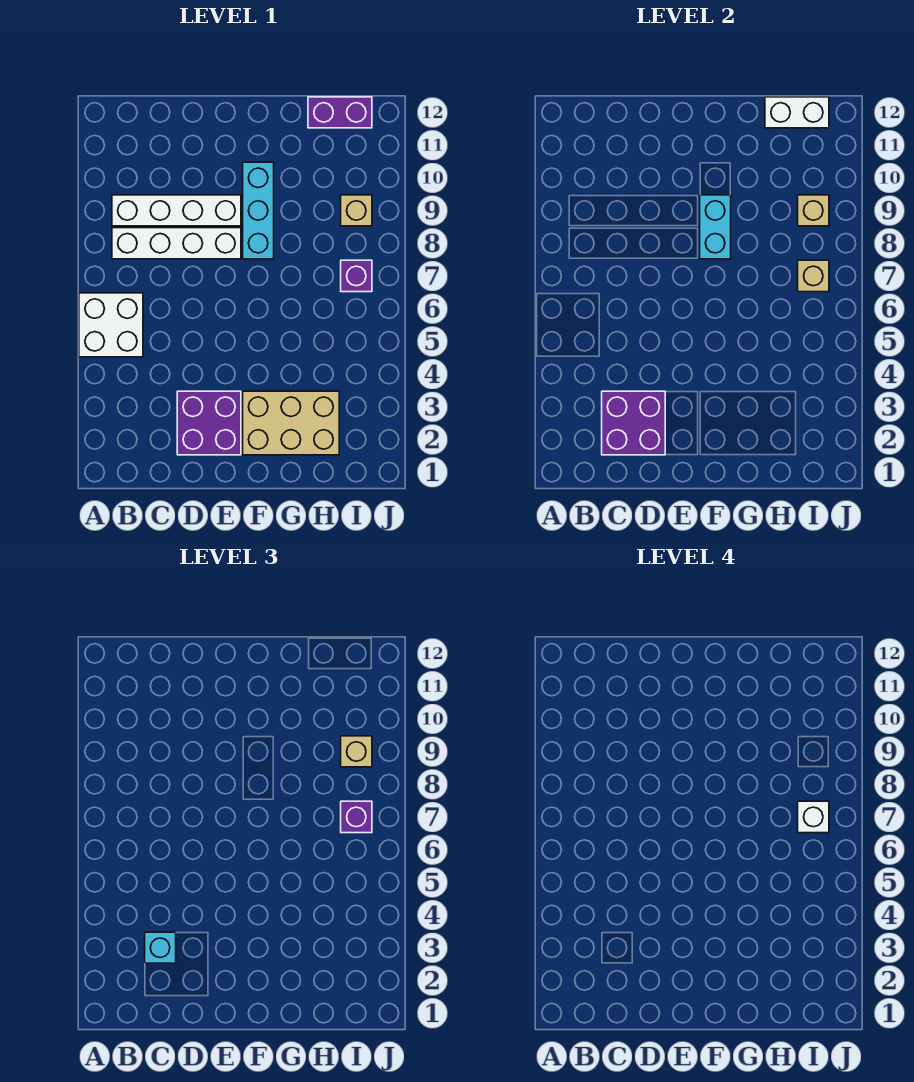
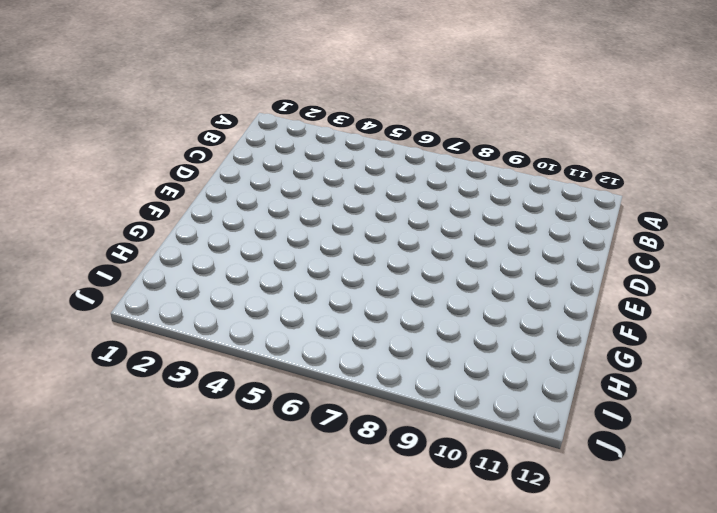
none -> white brick A5:B6 level 1
none -> white brick B8:E8 level 1
none -> white brick B9:E9 level 1

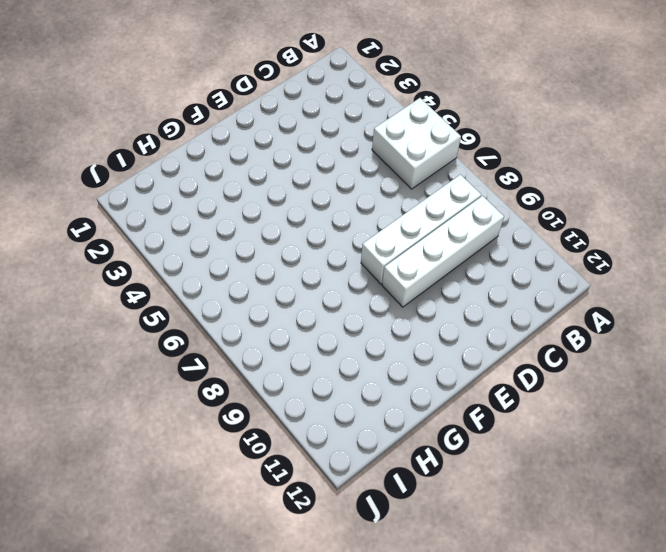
none -> purple brick D2:E3 level 1
none -> tan brick F2:H3 level 1
none -> cyan brick F8:F10 level 1

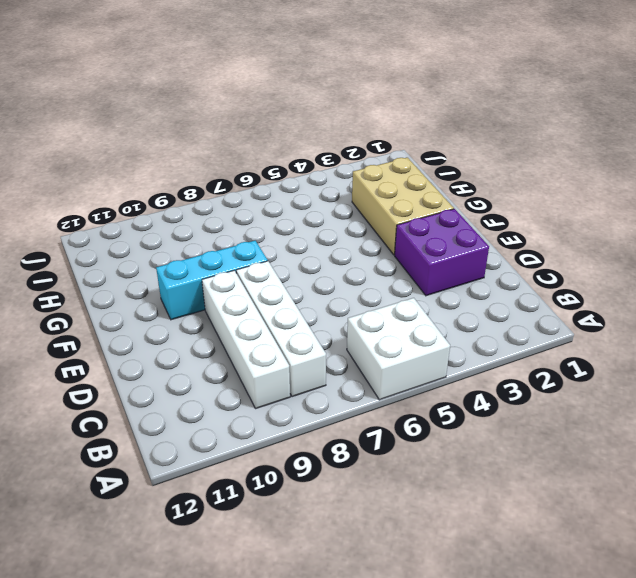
none -> purple brick H12:I12 level 1
none -> purple brick I7 level 1
none -> tan brick I9 level 1

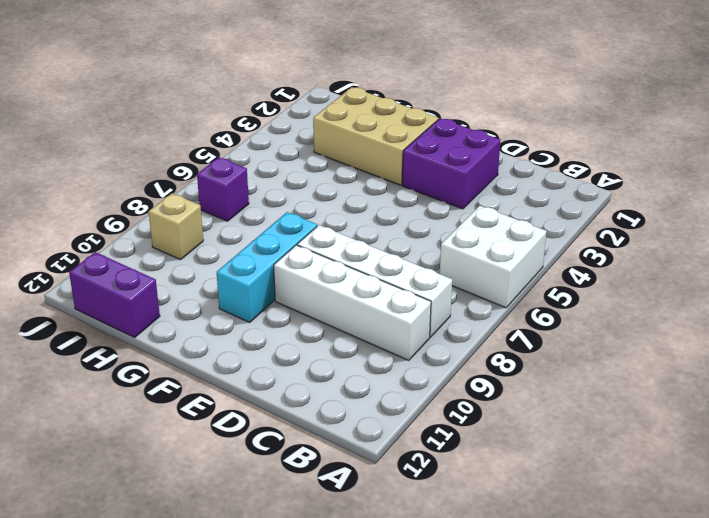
none -> purple brick C2:D3 level 2
none -> cyan brick F8:F9 level 2
none -> white brick H12:I12 level 2

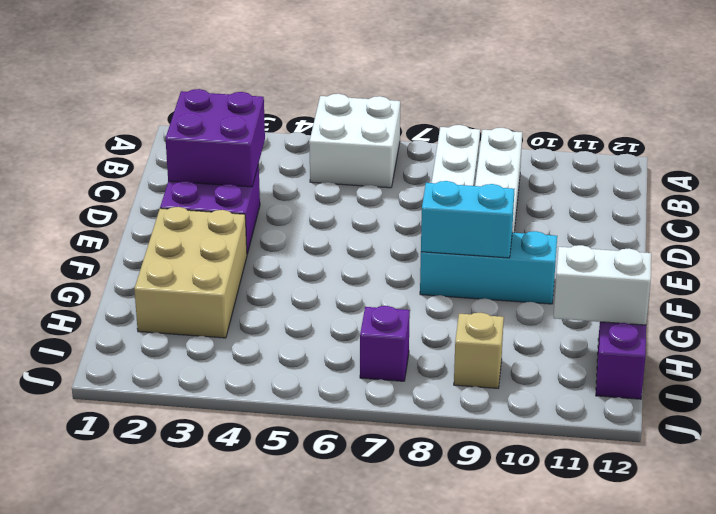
white brick H11:H12 level 2 -> white brick H12:I12 level 2
none -> tan brick I7 level 2
none -> tan brick I9 level 2
none -> cyan brick C3 level 3

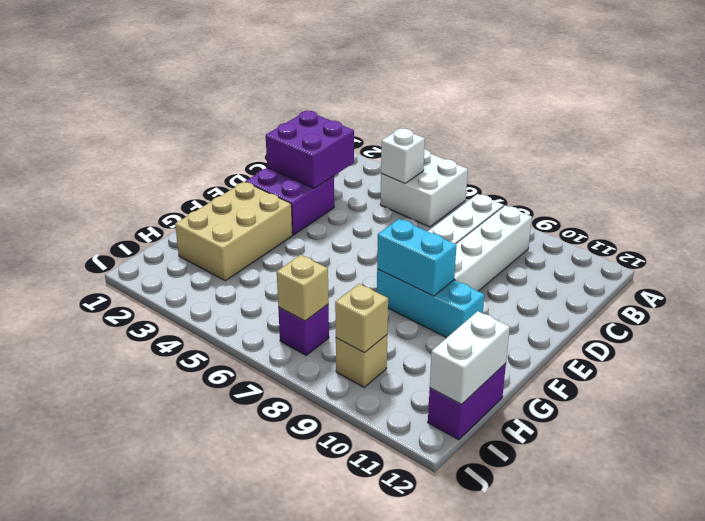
white brick B5 level 2 -> white brick I7 level 4
none -> cyan brick C3 level 3
none -> purple brick I7 level 3
none -> tan brick I9 level 3

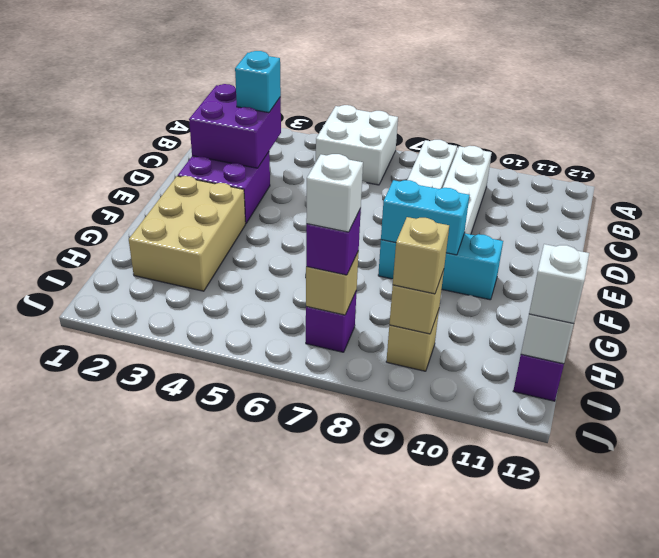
white brick I12 level 3 -> none

